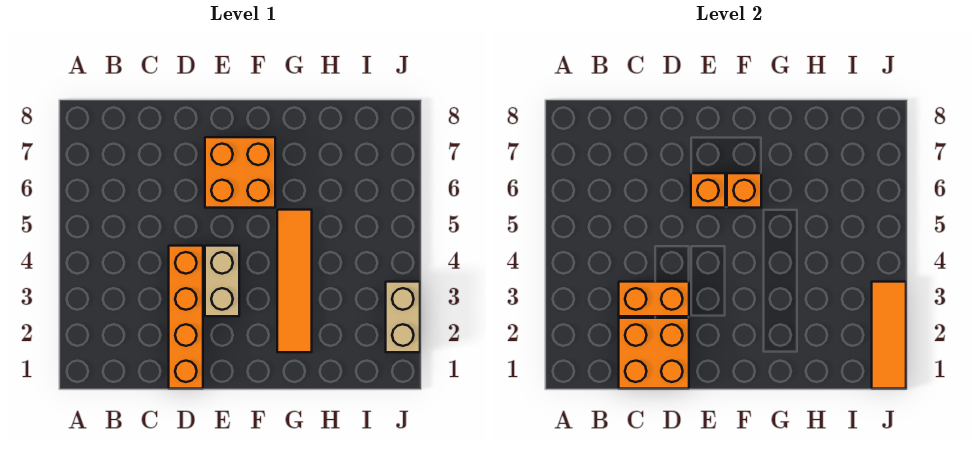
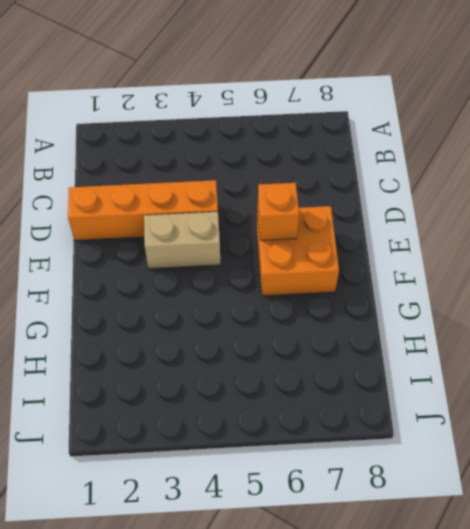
none -> orange tile G2:G5 level 1
none -> tan brick J2:J3 level 1

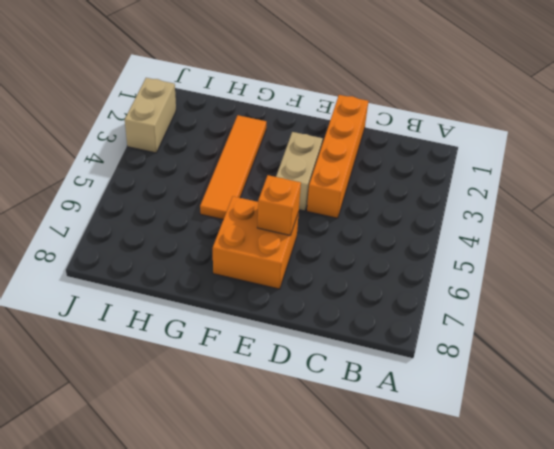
none -> orange brick C1:D2 level 2
none -> orange brick C3:D3 level 2

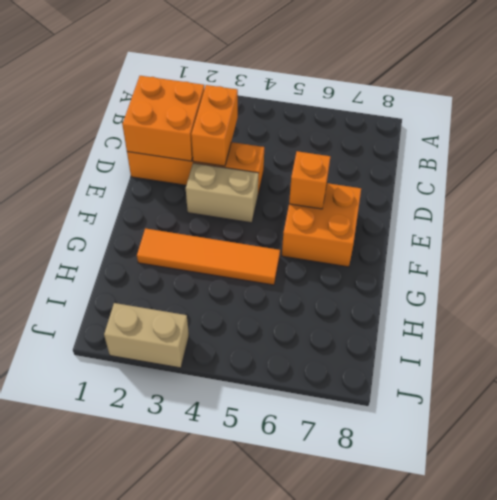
none -> orange brick F6 level 2
none -> orange tile J1:J3 level 2

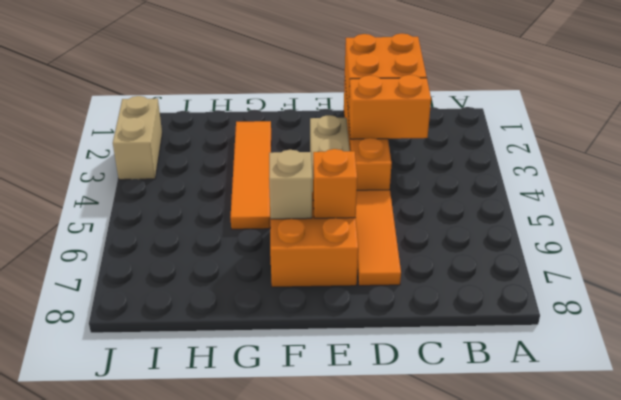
orange tile D5:D7 level 1 -> orange tile J1:J3 level 2
tan brick F6 level 2 -> orange brick F6 level 2

